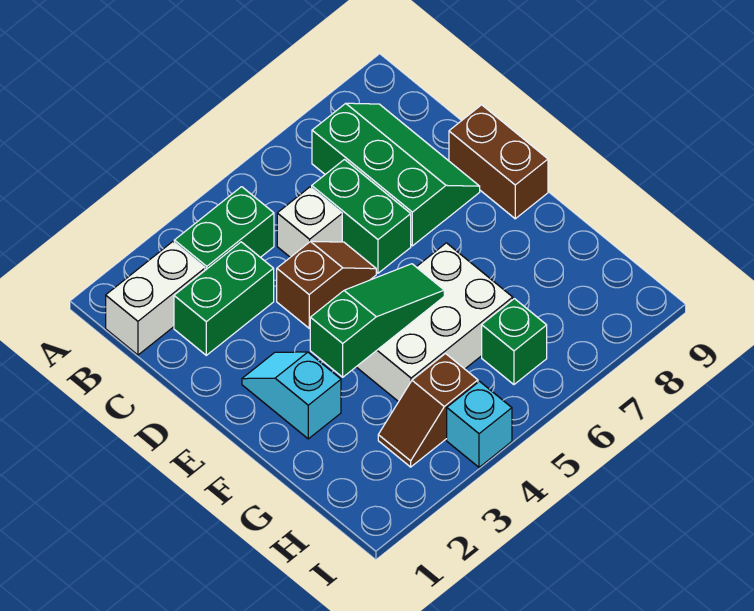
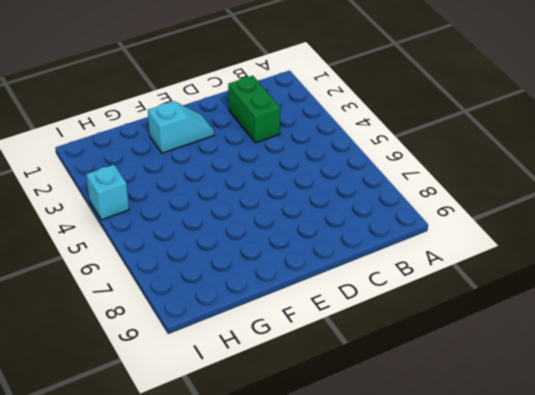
none -> white brick B1:B2 level 1
none -> green brick B3:B4 level 1
none -> green slope B7:D8 level 1 top 7

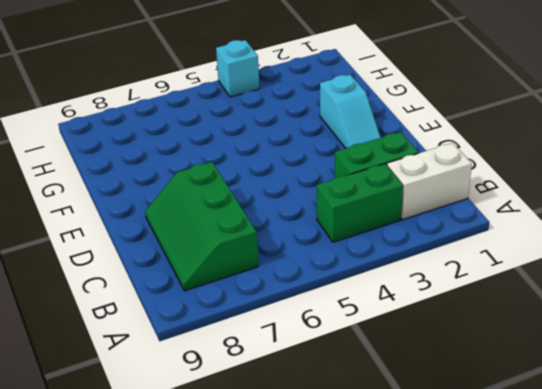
none -> white brick C5 level 1
none -> green brick C6:D6 level 1
none -> brown slope D4:D5 level 1 top 4

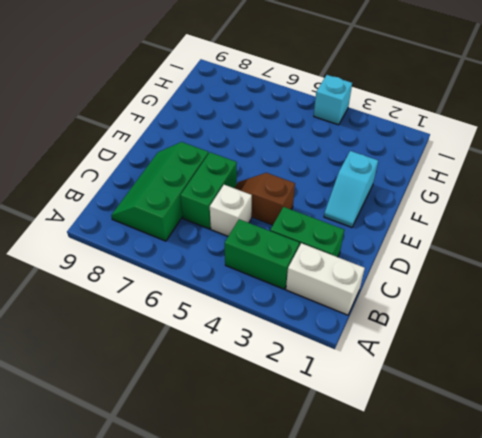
none -> brown brick D9:E9 level 1
none -> white brick F4:G6 level 1
none -> brown slope H3:H4 level 1 top 4

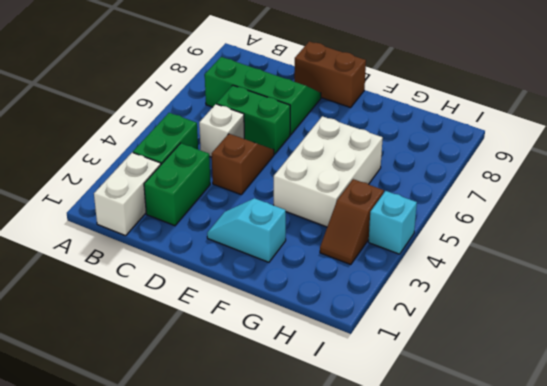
none -> green brick H6 level 1
none -> green slope F3:F5 level 2 top 3

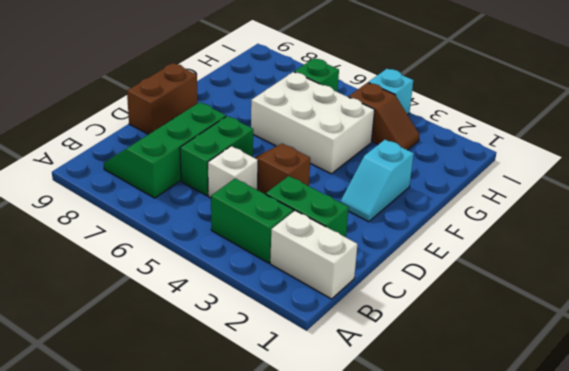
none -> green slope F3:F5 level 2 top 3

